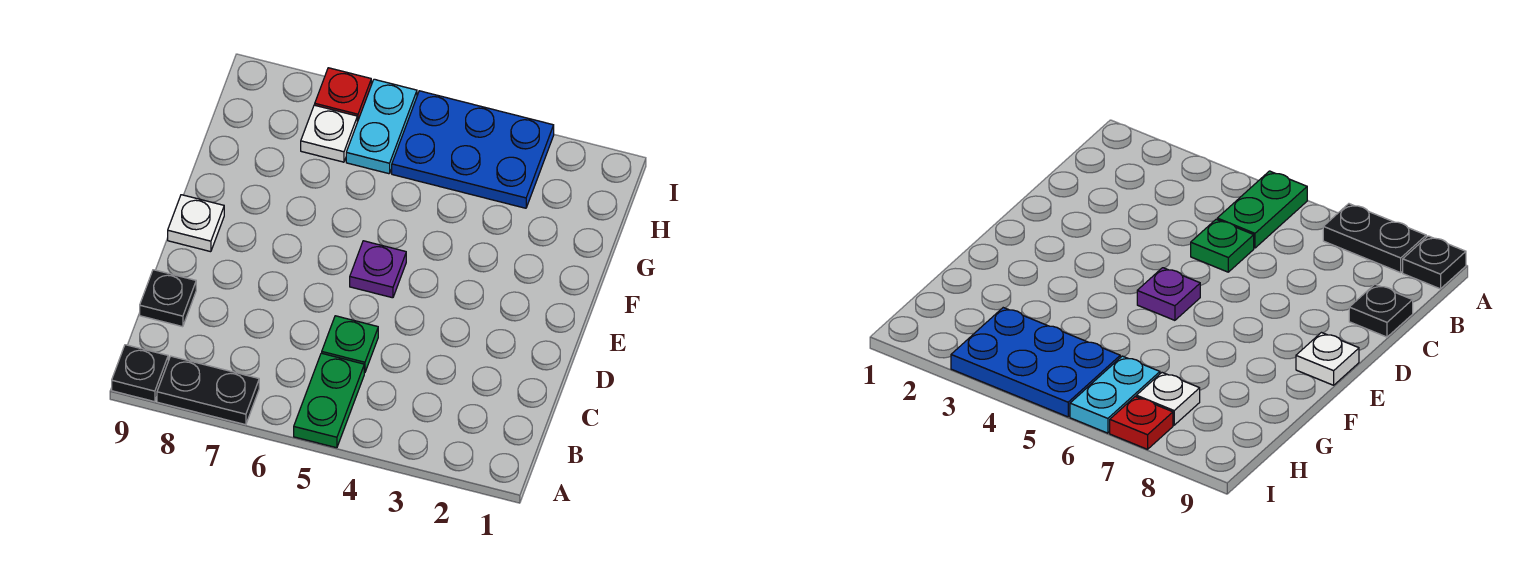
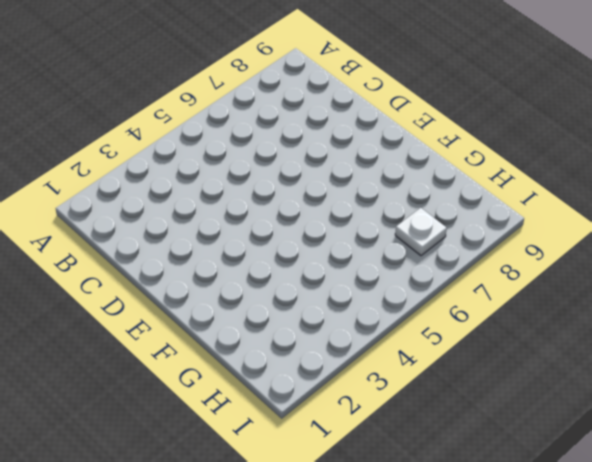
none -> green plate A5:B5 level 1
none -> black plate A7:A8 level 1

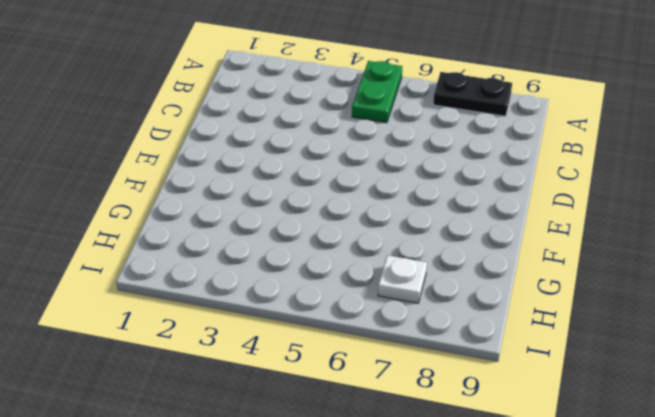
none -> black plate A9 level 1
none -> green plate C5 level 1

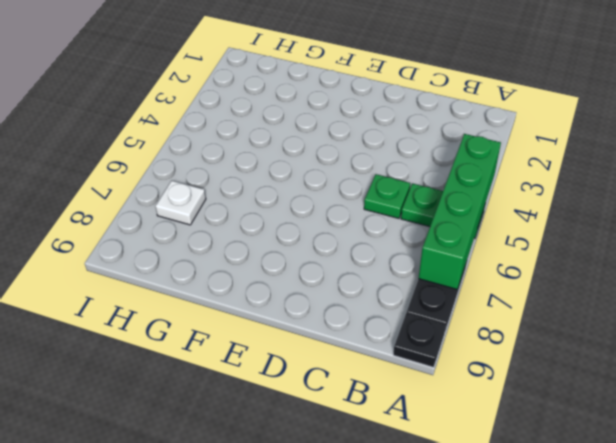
green brick A4:A7 level 2 -> none
none -> black plate C9 level 1
none -> purple plate E5 level 1

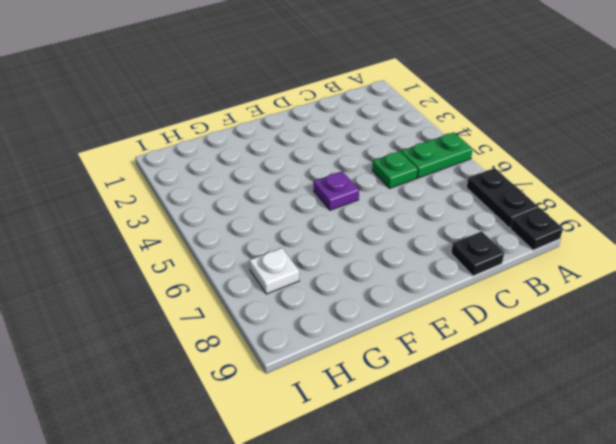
none -> white plate E9 level 1
none -> blue plate H3:I5 level 1

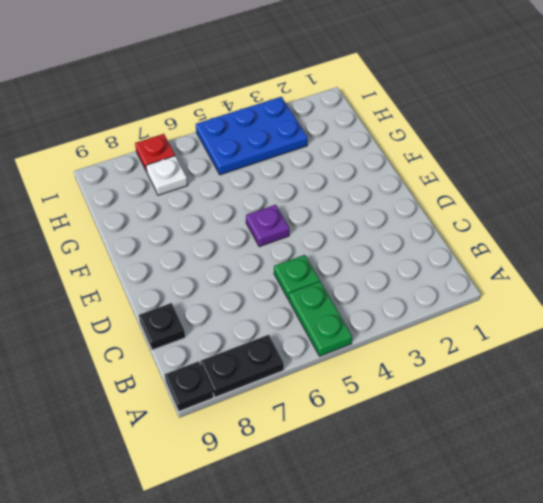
none -> white plate E9 level 1
none -> cyan plate H6:I6 level 1

